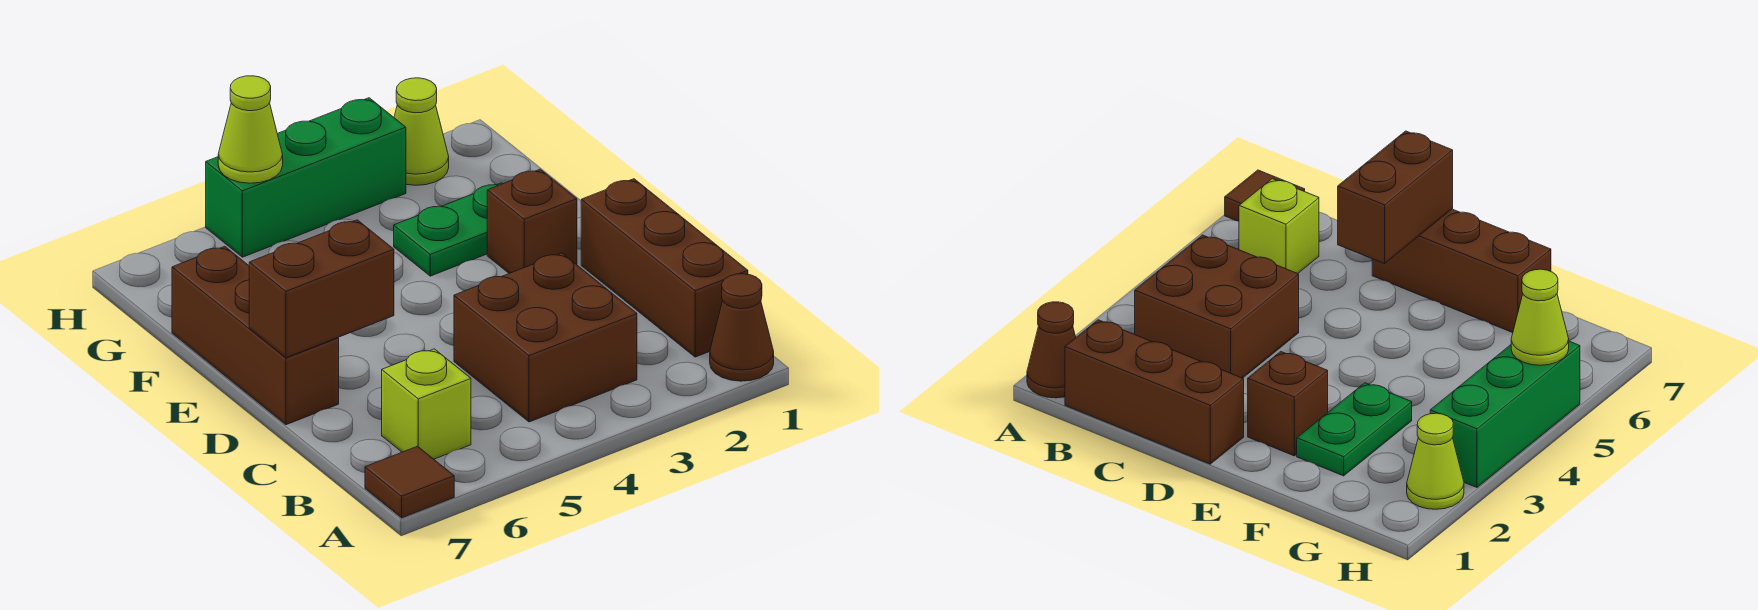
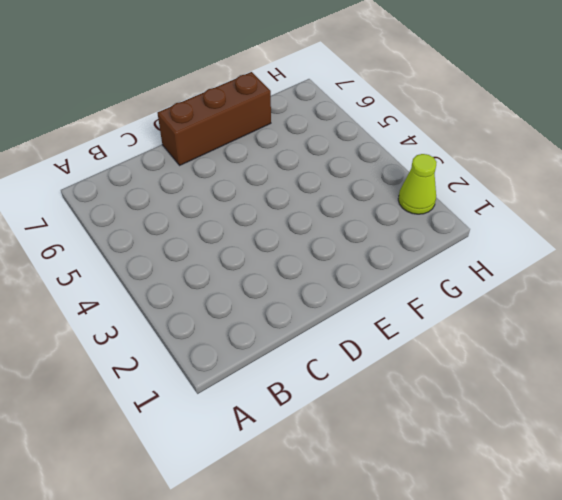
none -> brown cone A1 level 1
none -> brown tile A7 level 1
none -> brown brick B1:D1 level 1

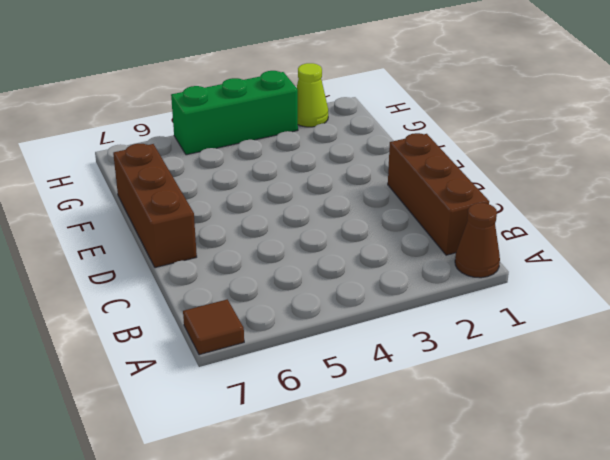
none -> brown brick B3:C4 level 1
none -> lime brick B6 level 1
none -> brown brick E2 level 1

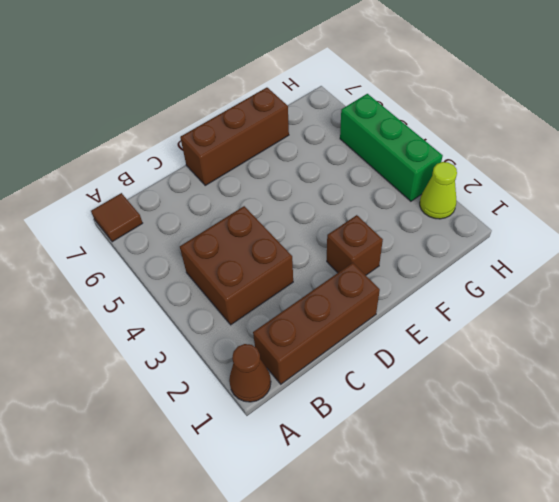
none -> lime brick B6 level 1
none -> green plate F2:F3 level 1
none -> brown brick D6:D7 level 2

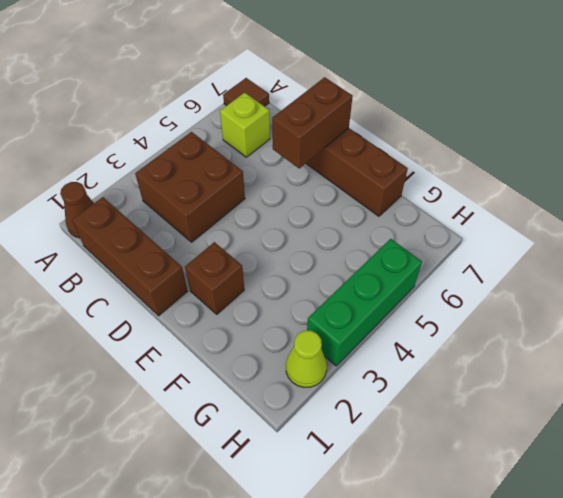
none -> green plate F2:F3 level 1
none -> lime cone H5 level 2

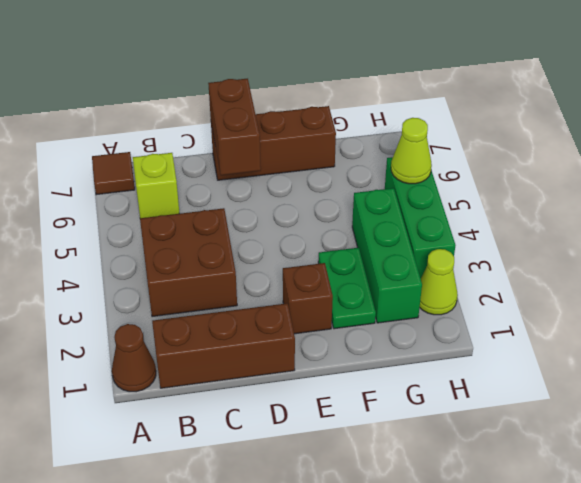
green brick G2:G4 level 1 -> none

